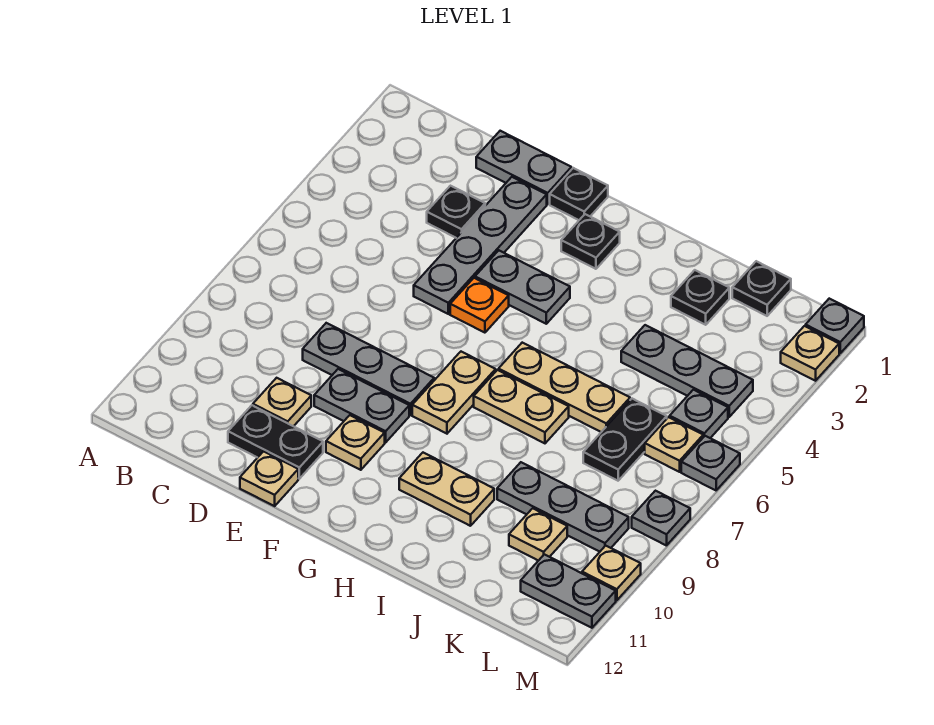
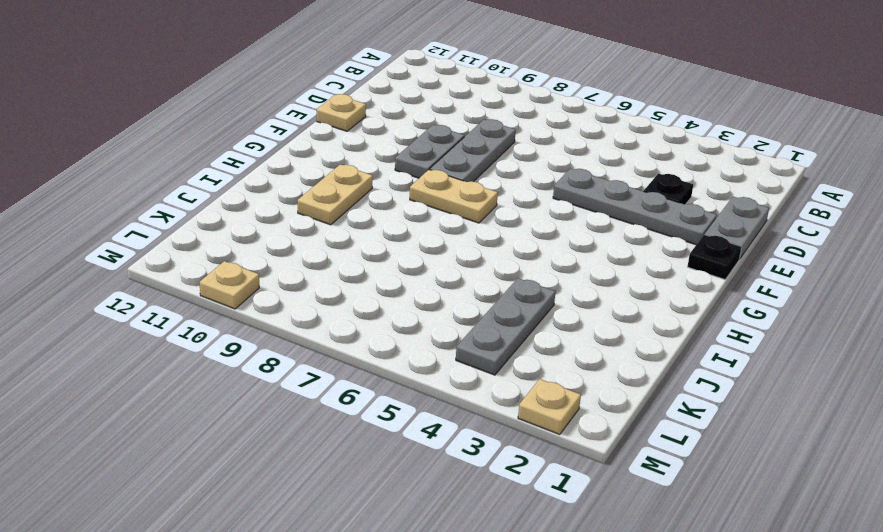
none -> tan plate D10 level 1
none -> black plate D11:E11 level 1
none -> grey plate F4:G4 level 1
none -> orange plate F5 level 1

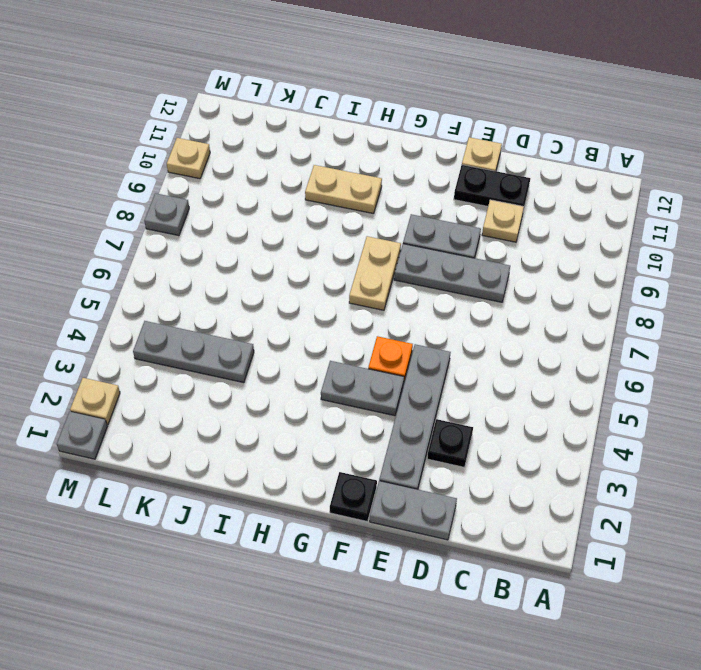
none -> tan plate F10 level 1
none -> black plate G2 level 1
none -> tan plate H6:J6 level 1
none -> tan plate H7:I7 level 1

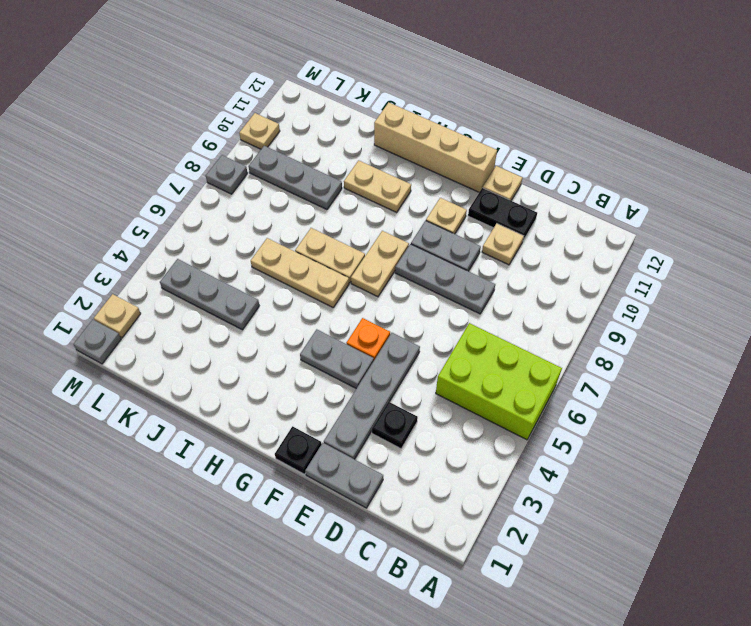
lime brick A5:C6 level 1 -> none
tan brick F12:I12 level 1 -> none
none -> black plate G2 level 1
none -> black plate J2 level 1
none -> black plate K1 level 1
none -> black plate K6:K7 level 1

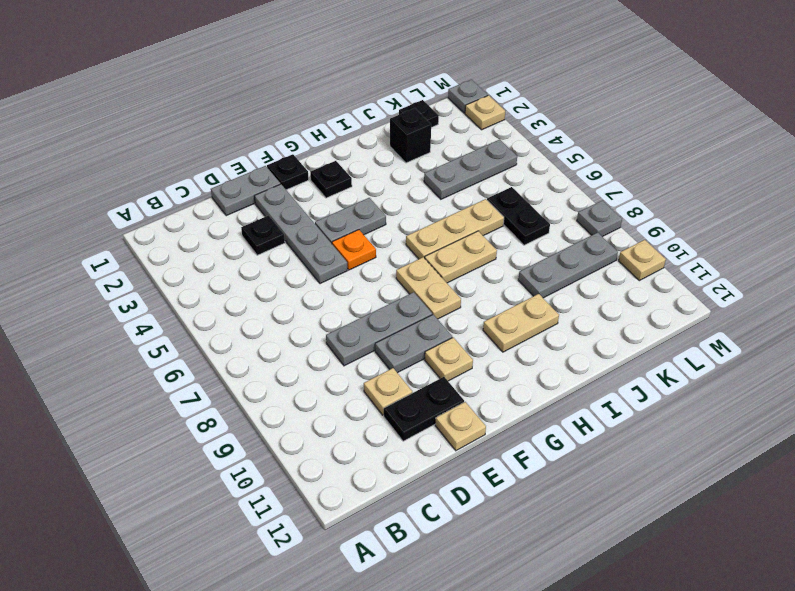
black brick J2 level 1 -> black plate J2 level 1
none -> tan plate K10 level 1
none -> grey plate L5 level 1
none -> tan plate L6 level 1
none -> grey plate L11:M11 level 1

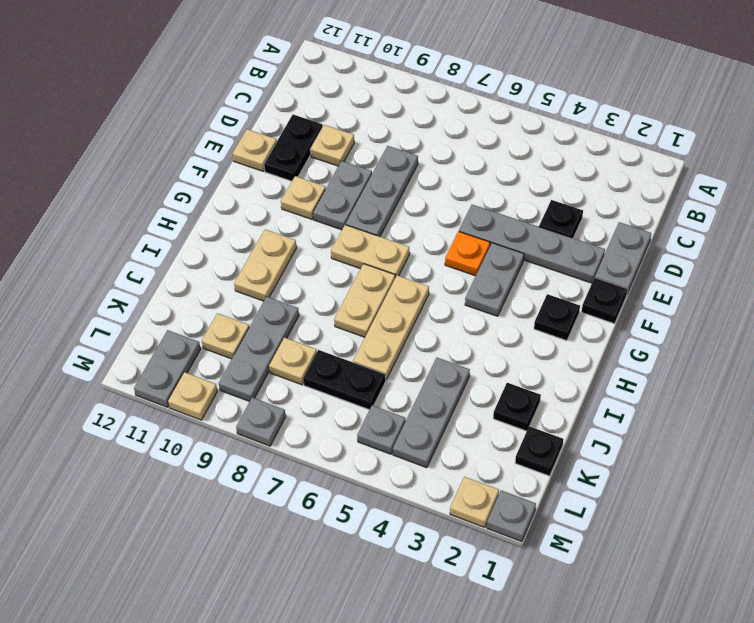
tan plate K8 level 1 -> tan plate L6 level 1
none -> grey plate M6 level 1

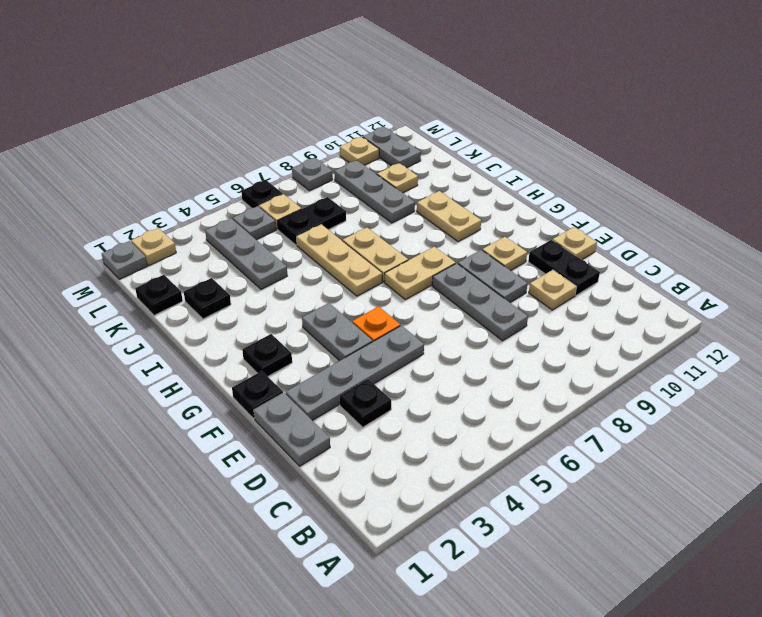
black plate M6 level 1 -> grey plate M6 level 1

